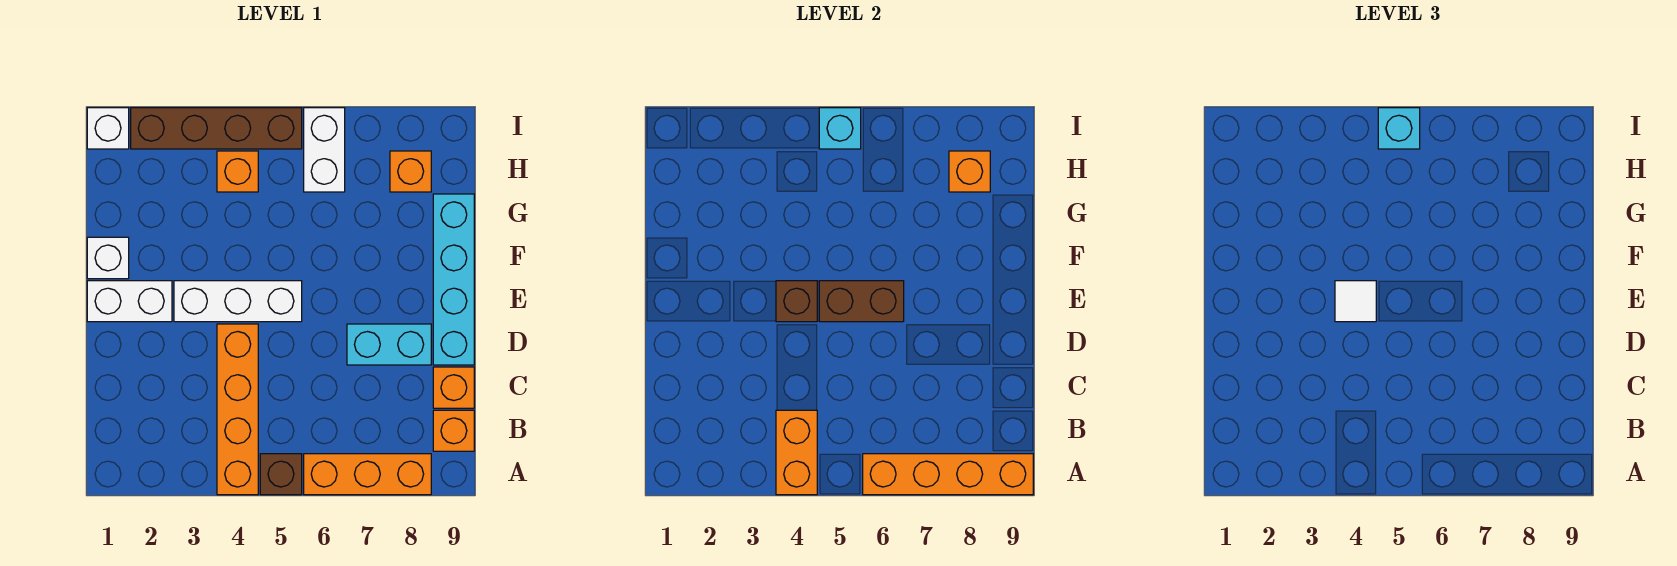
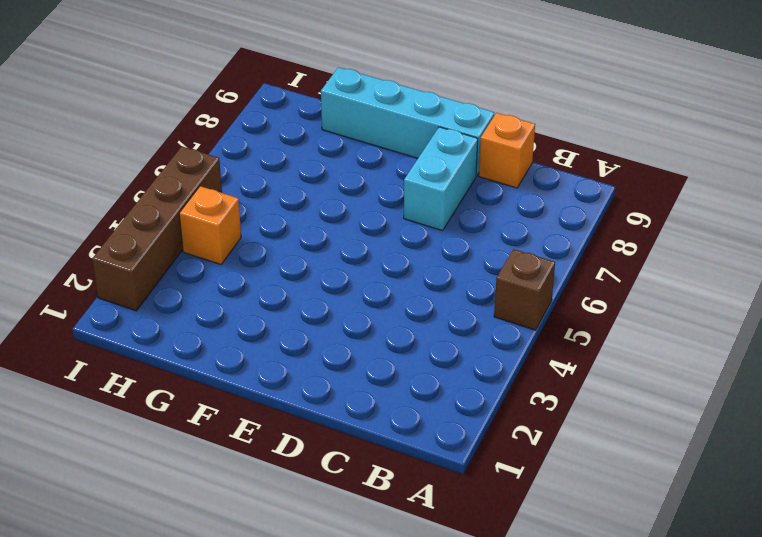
none -> orange brick A4:D4 level 1
none -> orange brick A6:A8 level 1
none -> orange brick B9 level 1

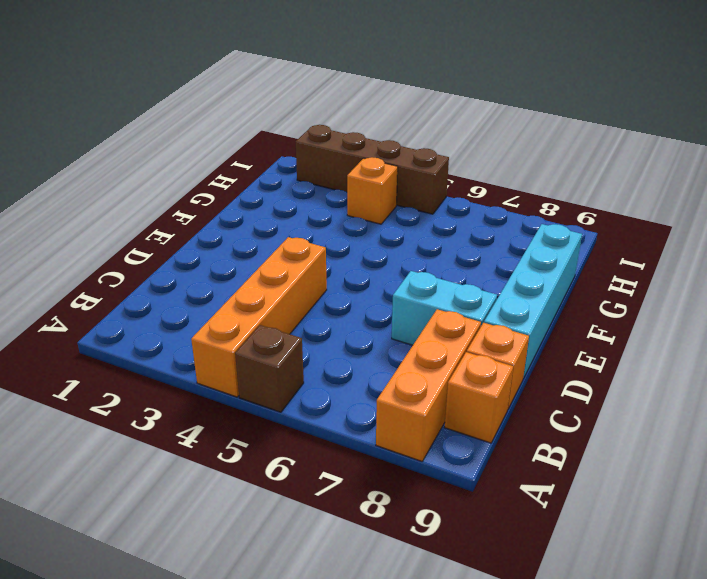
orange brick A8:C8 level 1 -> orange brick A6:A8 level 1
none -> white brick E1:E2 level 1
none -> white brick E3:E5 level 1
none -> white brick F1 level 1

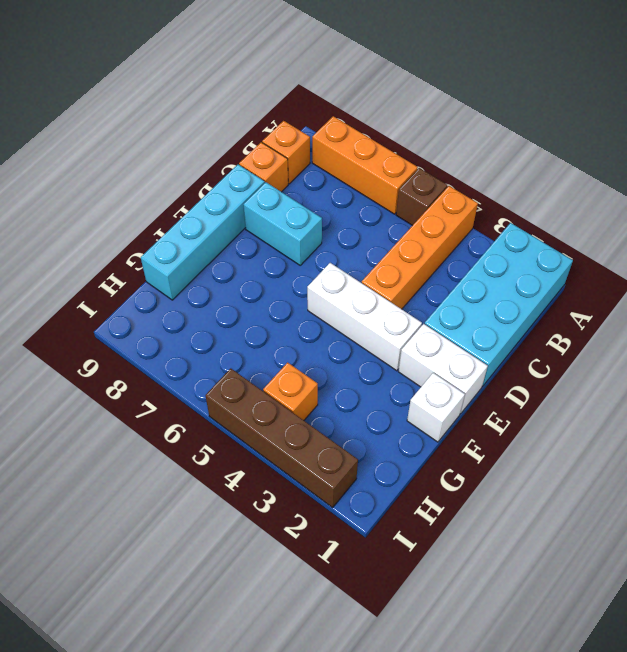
cyan brick A1:D2 level 1 -> none
none -> white brick H6:I6 level 1
none -> orange brick H8 level 1
none -> white brick I1 level 1

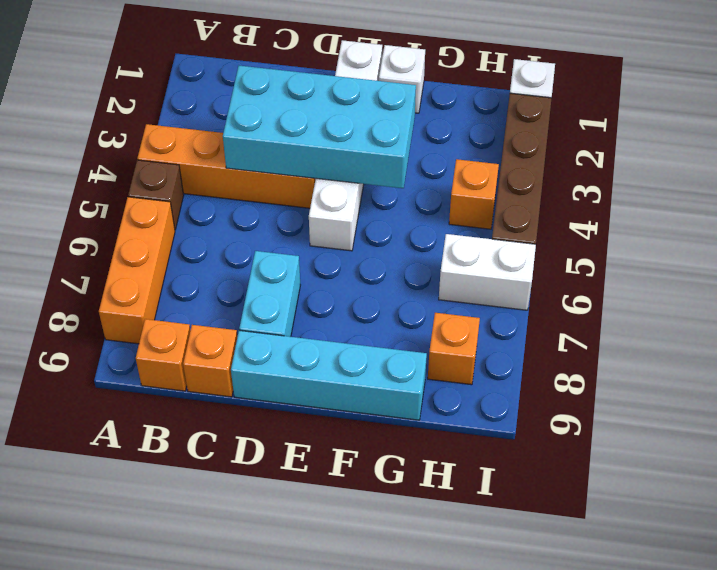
cyan brick C3:F4 level 2 -> brown brick E4 level 2
none -> orange brick A4:B4 level 2
none -> orange brick A6:A9 level 2
none -> brown brick E5:E6 level 2

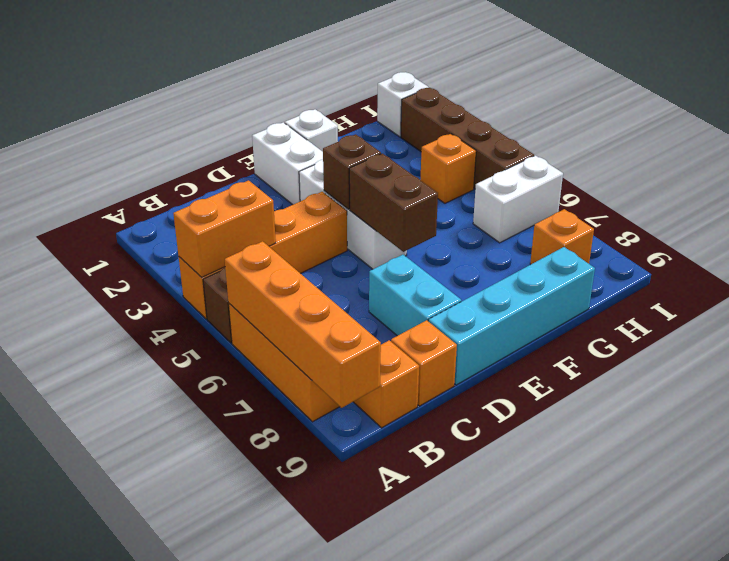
none -> orange brick H8 level 2
none -> cyan brick I5 level 2
none -> white tile E4 level 3

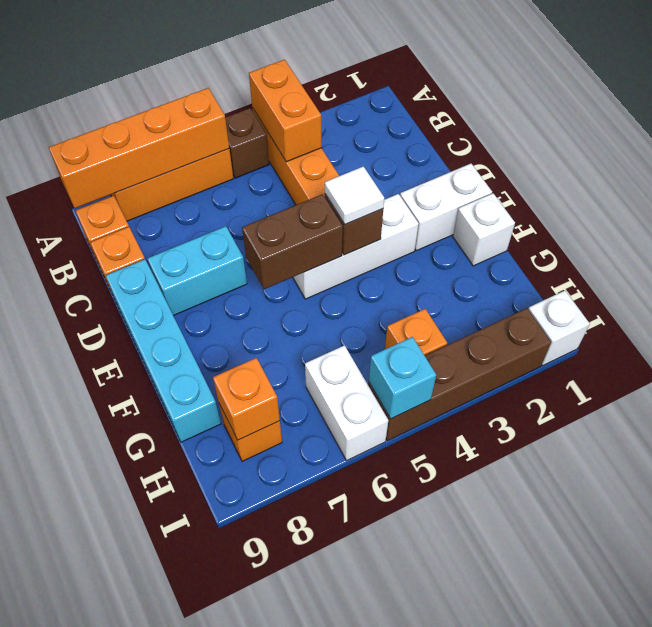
none -> cyan brick I5 level 3

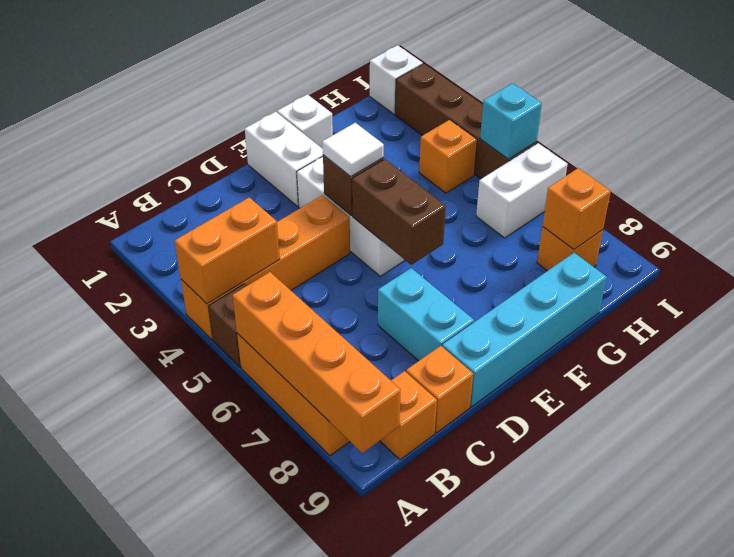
none -> cyan brick I5 level 3

